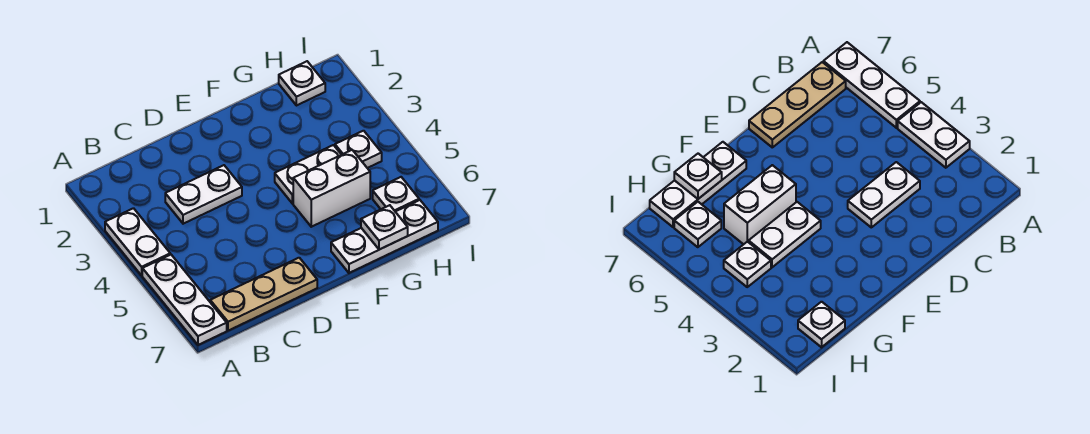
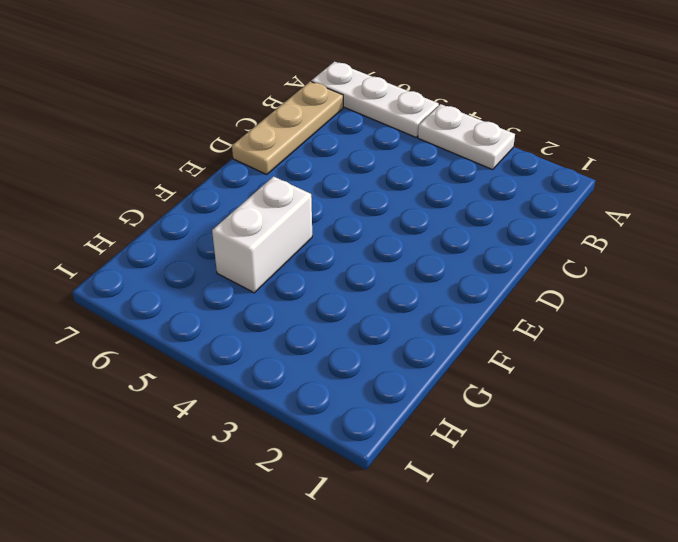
none -> white plate C3:D3 level 1
none -> white plate F4:G4 level 1

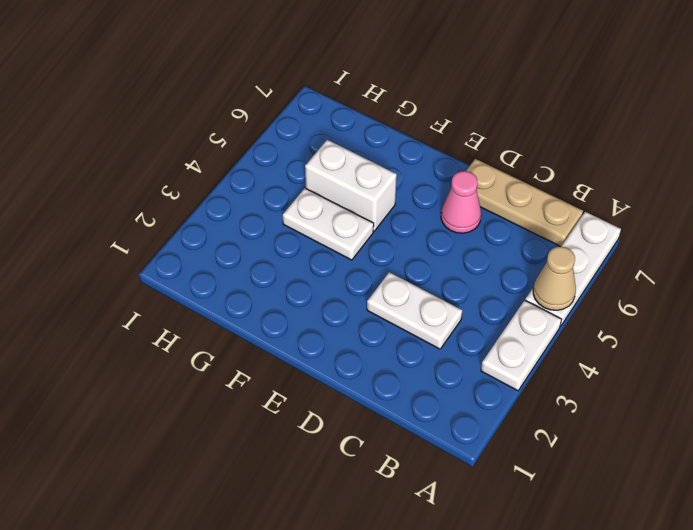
tan cone A5 level 2 -> none
pink cone D6 level 1 -> none
none -> white plate F7:H7 level 1
none -> white plate H1 level 1

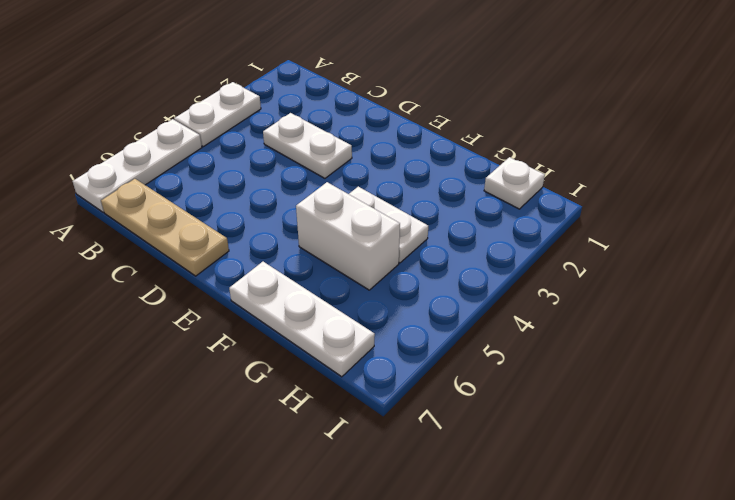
none -> white plate H4 level 1
none -> white plate H6 level 1

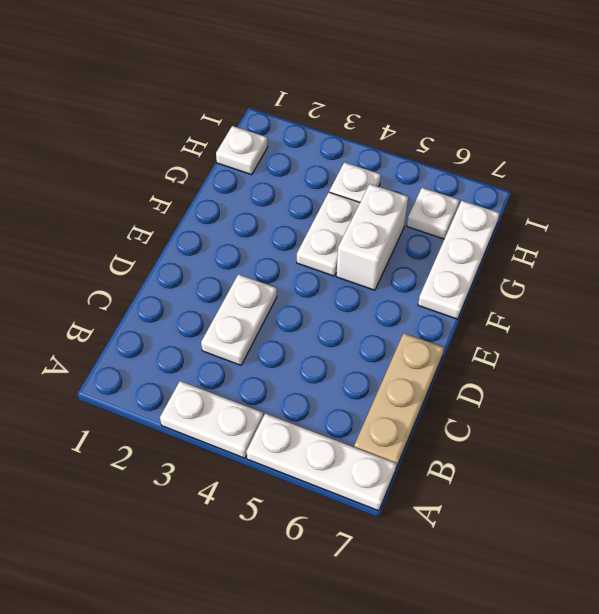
none -> white plate G7 level 2

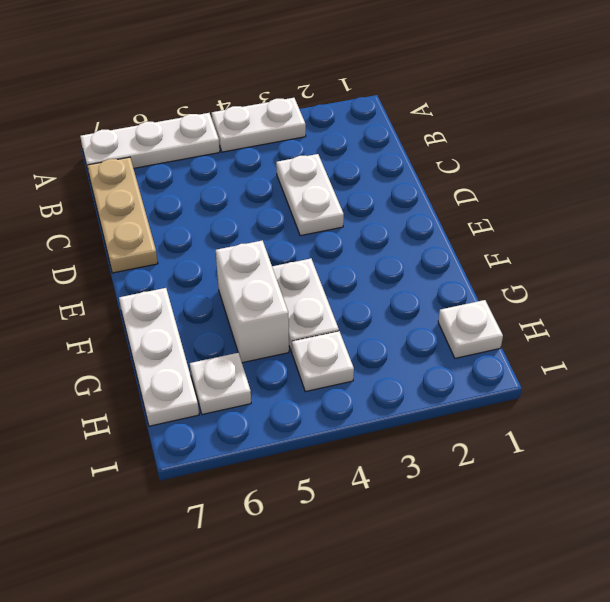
none -> white plate G7 level 2

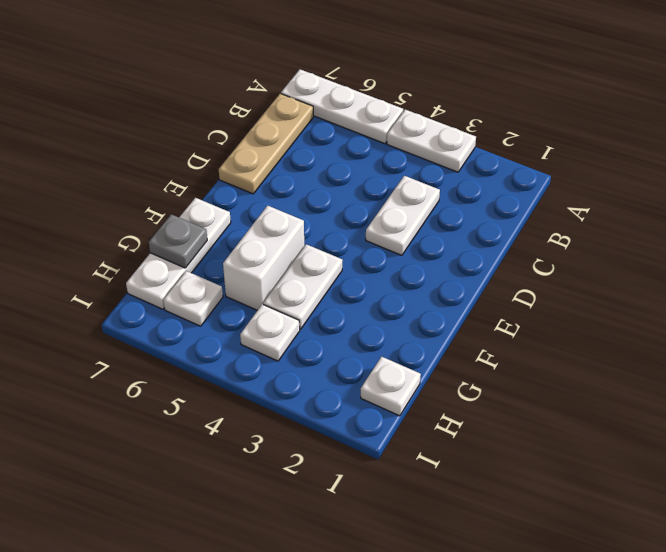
grey plate G7 level 2 -> white plate G7 level 2

